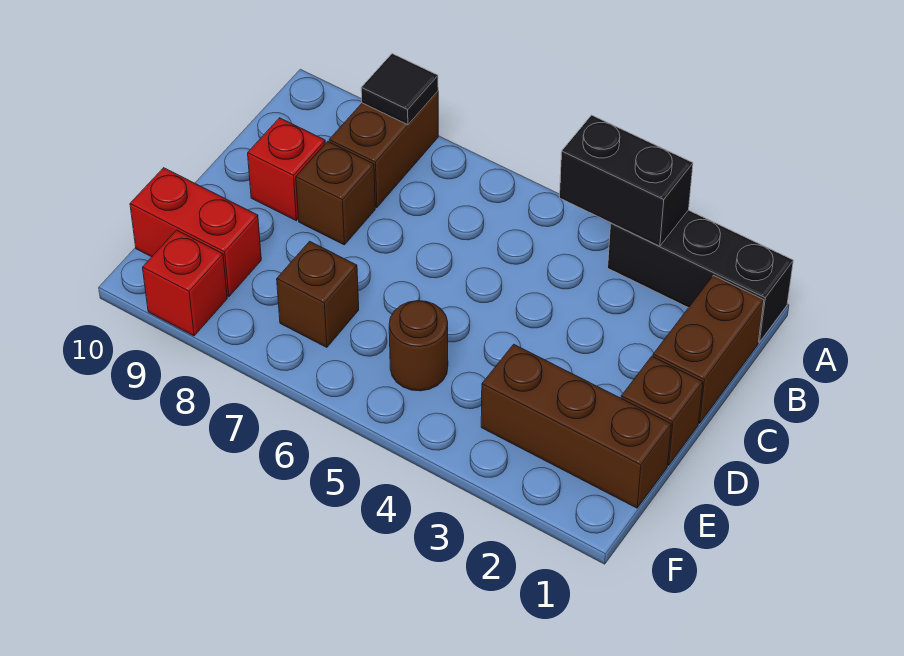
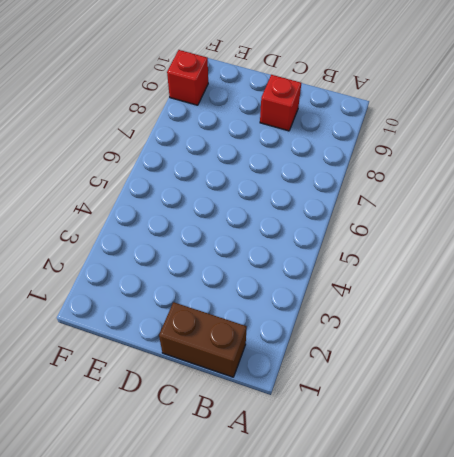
none -> black brick A1:A3 level 1
none -> brown brick A8:B8 level 1
none -> brown brick C8 level 1

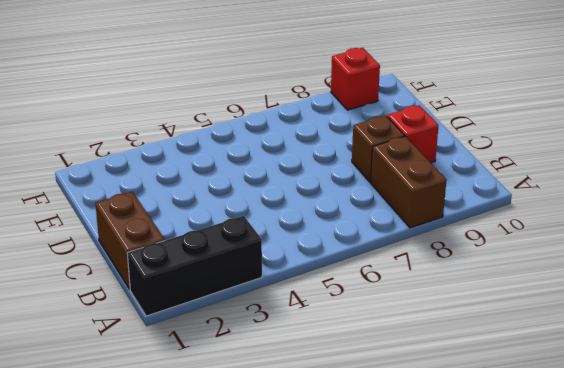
none -> brown brick D1 level 1
none -> brown brick E1:E3 level 1
none -> brown round brick E5 level 1

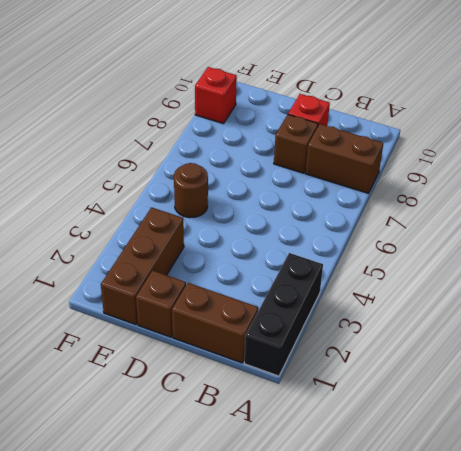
none -> brown brick E7 level 1
none -> red brick E9:E10 level 1
none -> black brick A3:A4 level 2

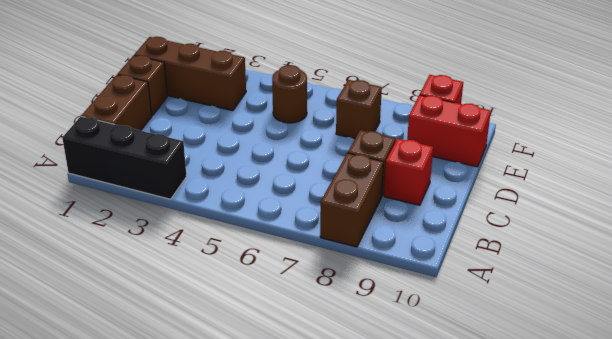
none -> black brick A3:A4 level 2
none -> black tile A8 level 2

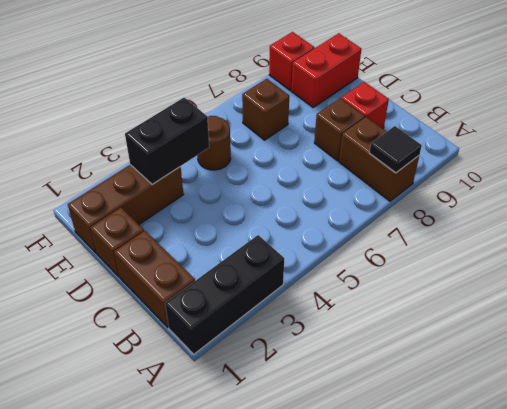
black brick E3:E4 level 2 -> black brick A3:A4 level 2

